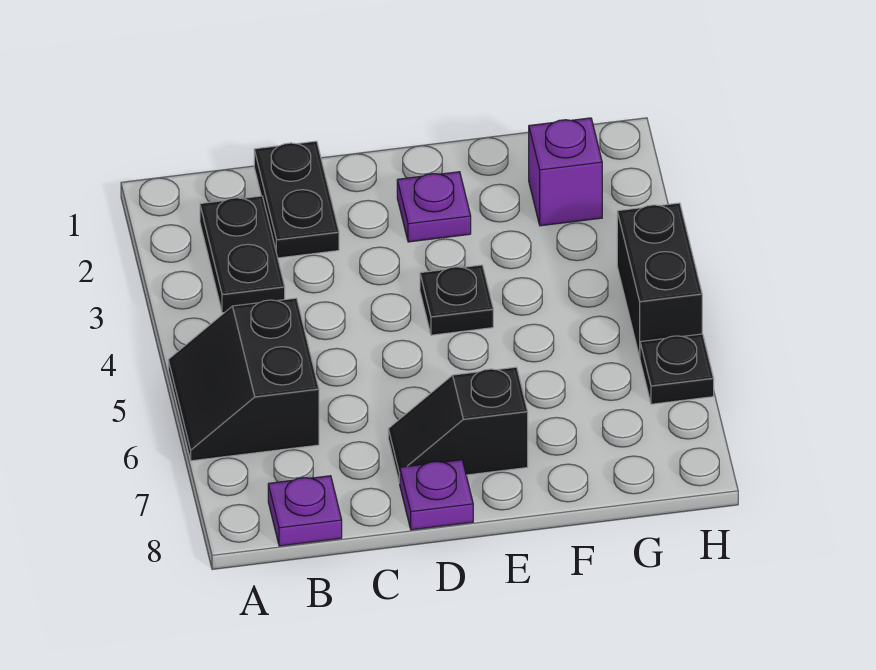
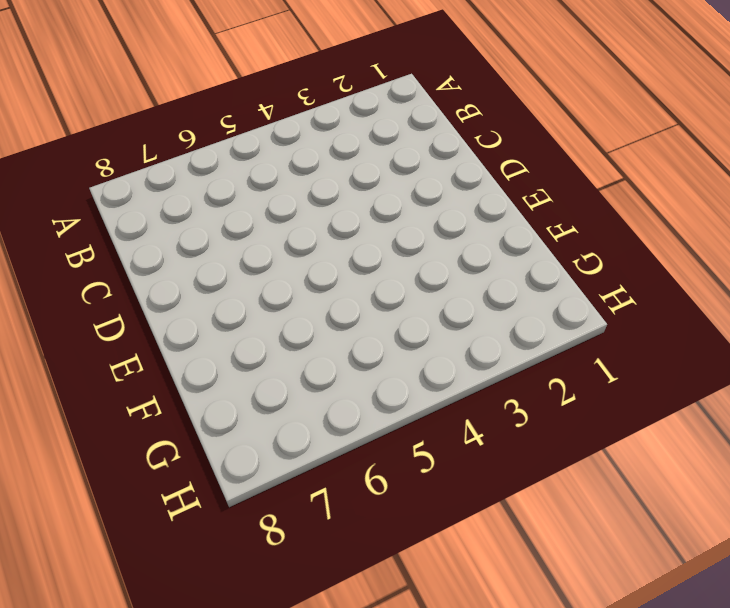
none -> black slope A5:B6 level 1 top B
none -> black plate B2:B3 level 1

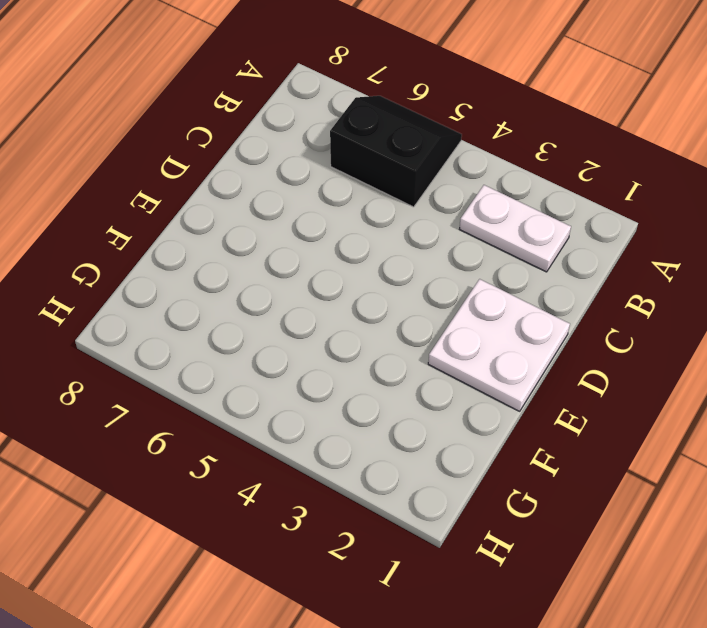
white plate B2:B3 level 1 -> black plate B2:B3 level 1
white plate D1:E2 level 1 -> purple plate E2 level 1
none -> purple plate B8 level 1
none -> black plate C1:C2 level 1

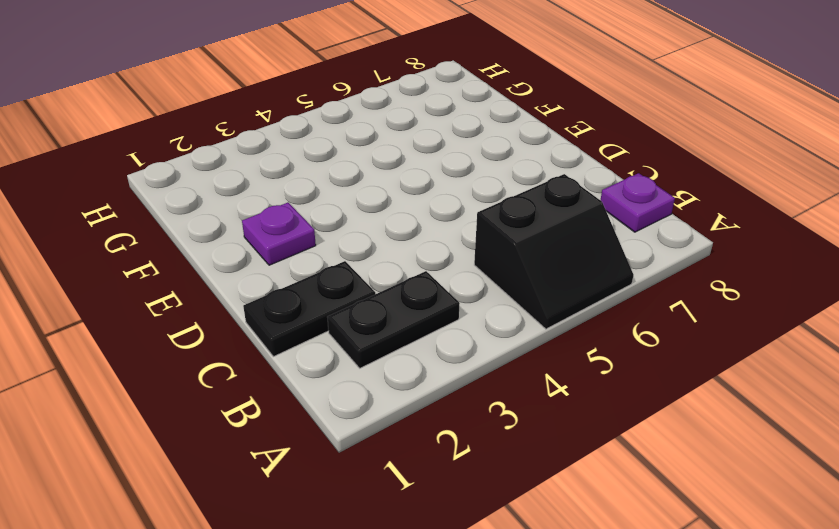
none -> black slope D7:E7 level 1 top E
none -> purple plate D8 level 1

